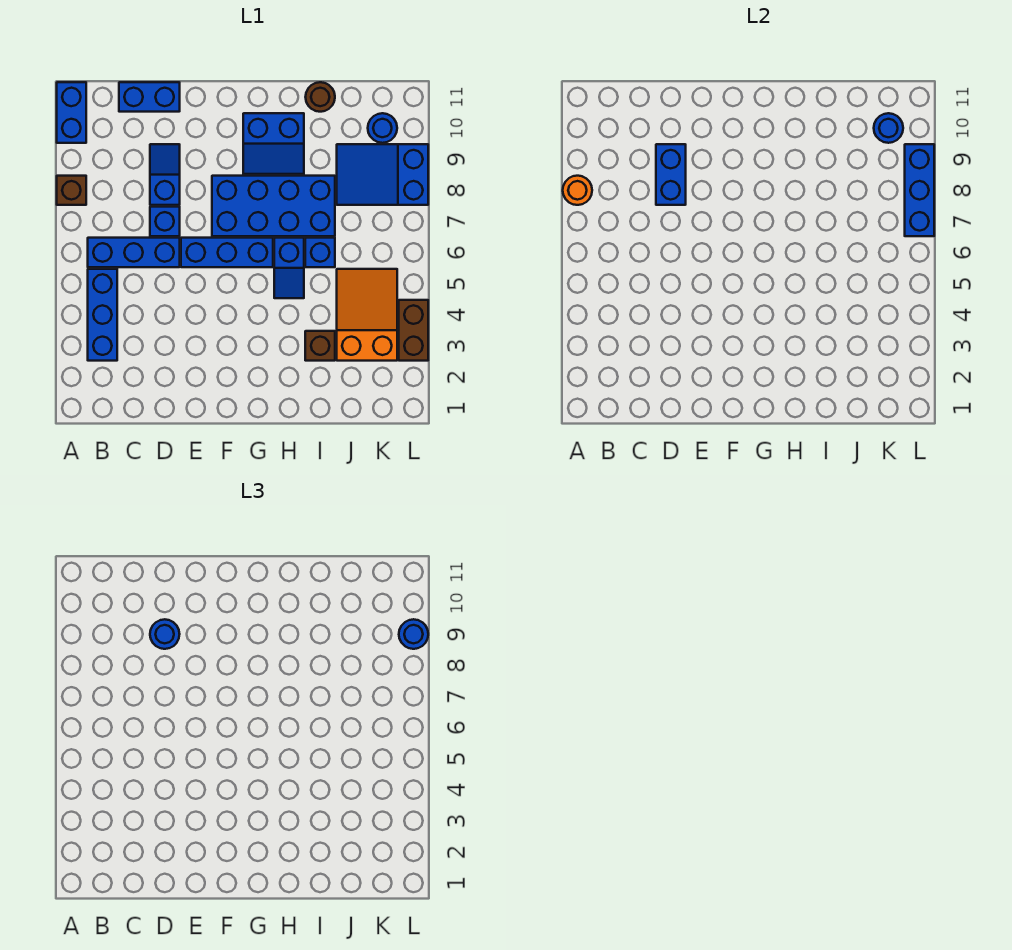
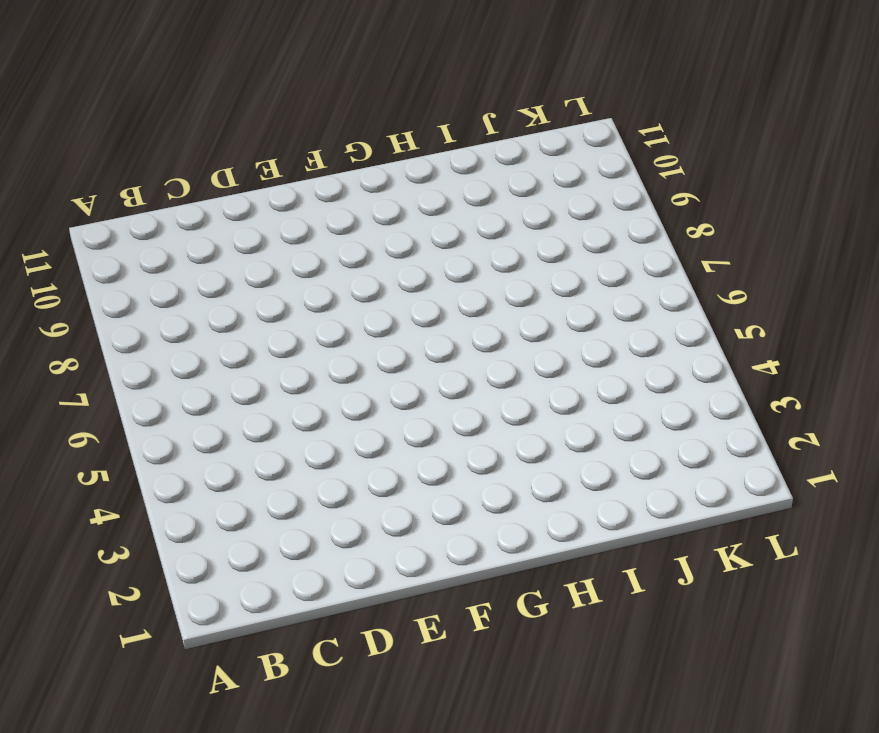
none -> brown brick A8 level 1
none -> blue brick A10:A11 level 1
none -> blue brick B3:B5 level 1

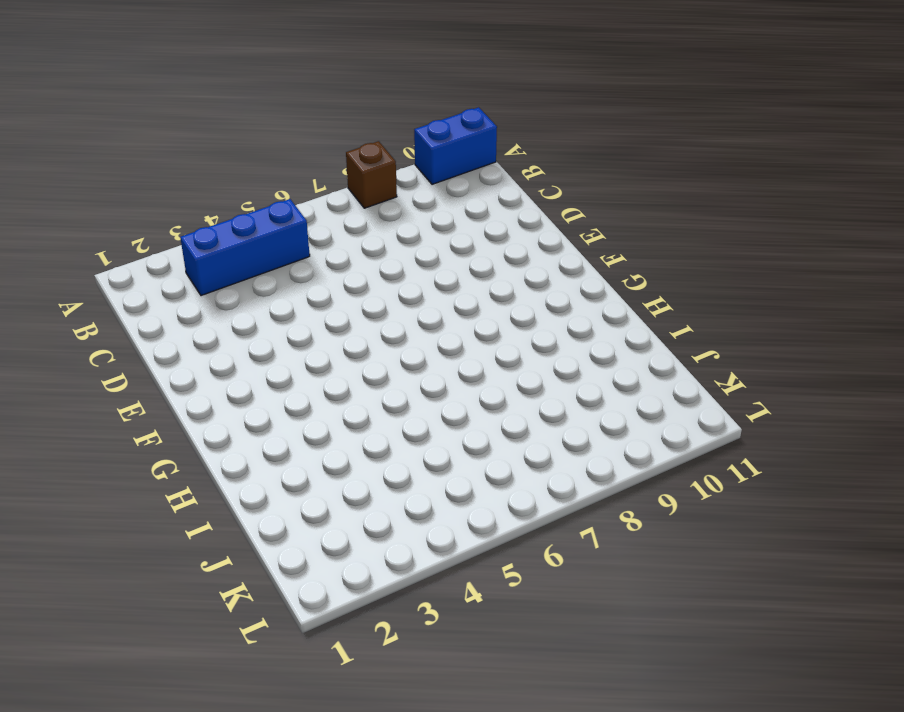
none -> blue brick B6:D6 level 1
none -> blue brick C11:D11 level 1
none -> blue brick D7 level 1

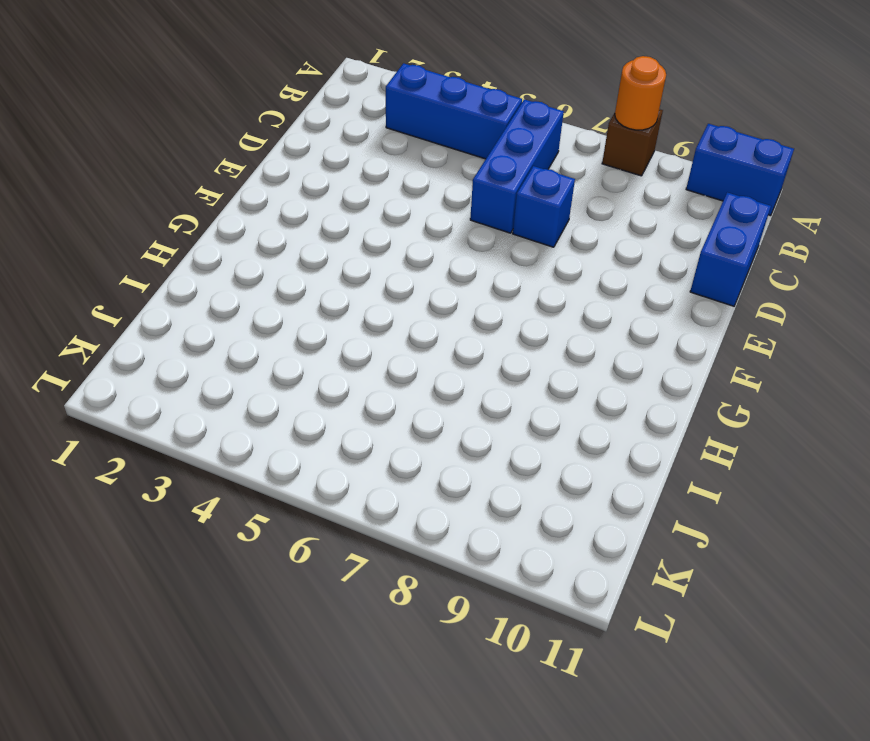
none -> blue slope D8:D9 level 1 top 8
none -> blue brick E6:G6 level 1
none -> blue brick F7:I8 level 1

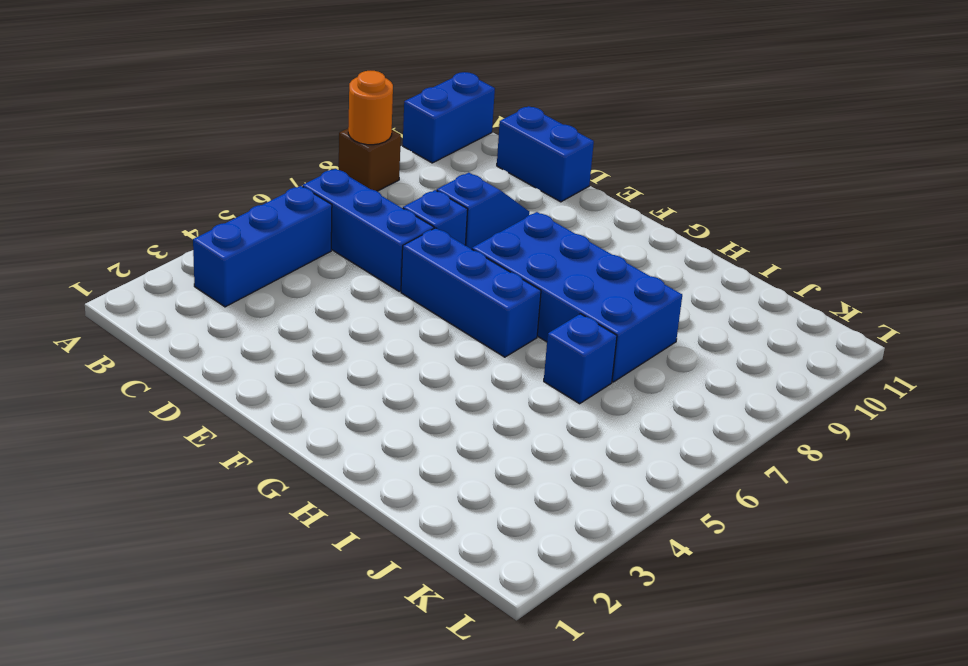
none -> blue slope G9:H10 level 1 top 10
none -> blue slope H5:H6 level 1 top 6
none -> brown brick I3 level 1

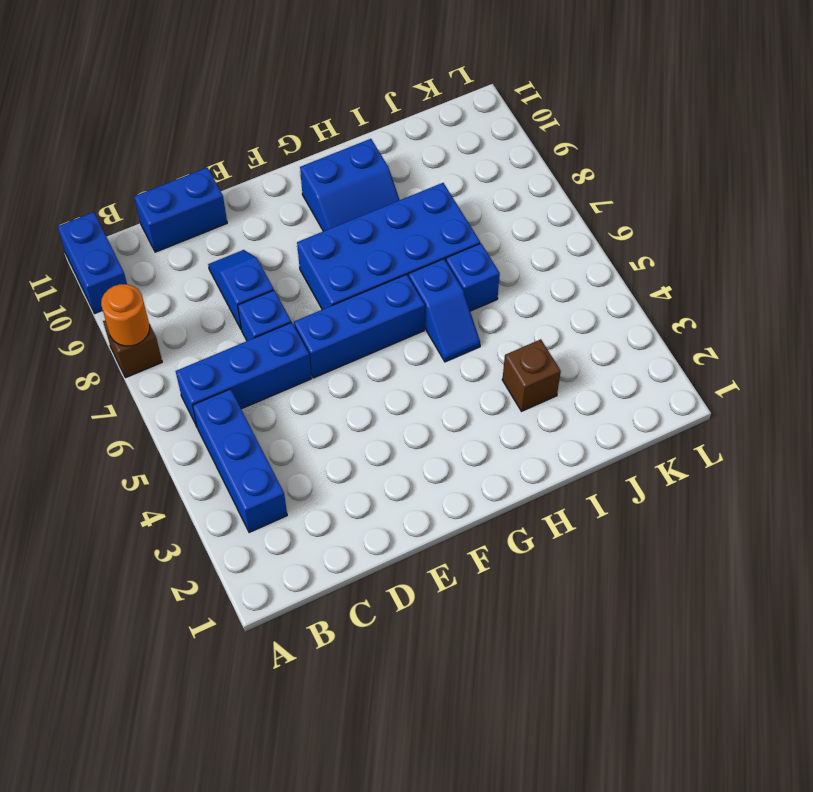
none -> brown round brick I11 level 1
none -> orange slope J3:K5 level 1 top 3
none -> blue slope J8:L9 level 1 top L

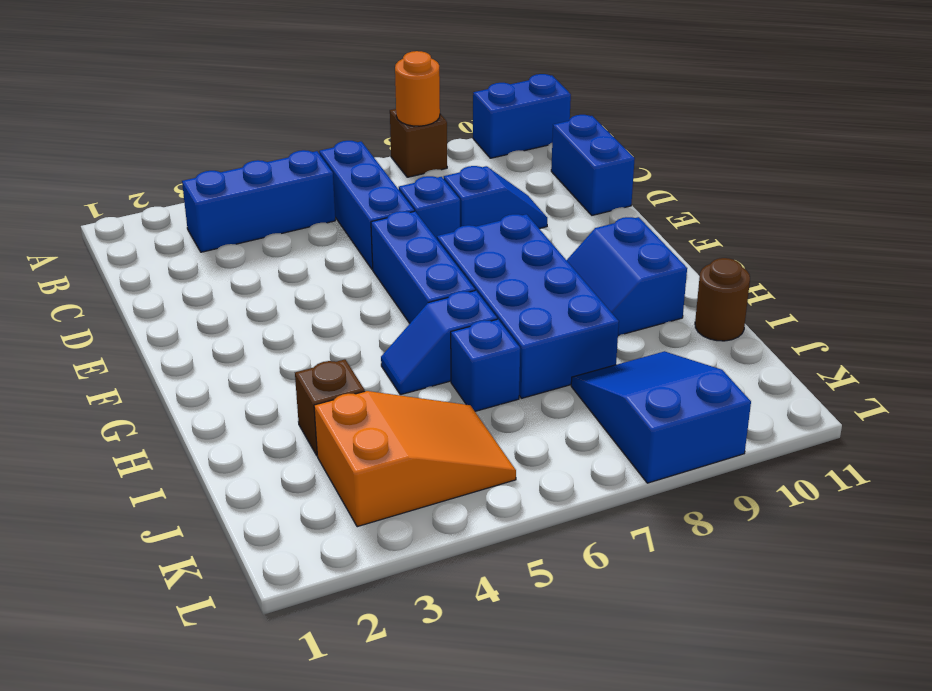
none -> blue round brick K10 level 1
none -> brown brick L3:L4 level 1
none -> blue brick D8:D9 level 2

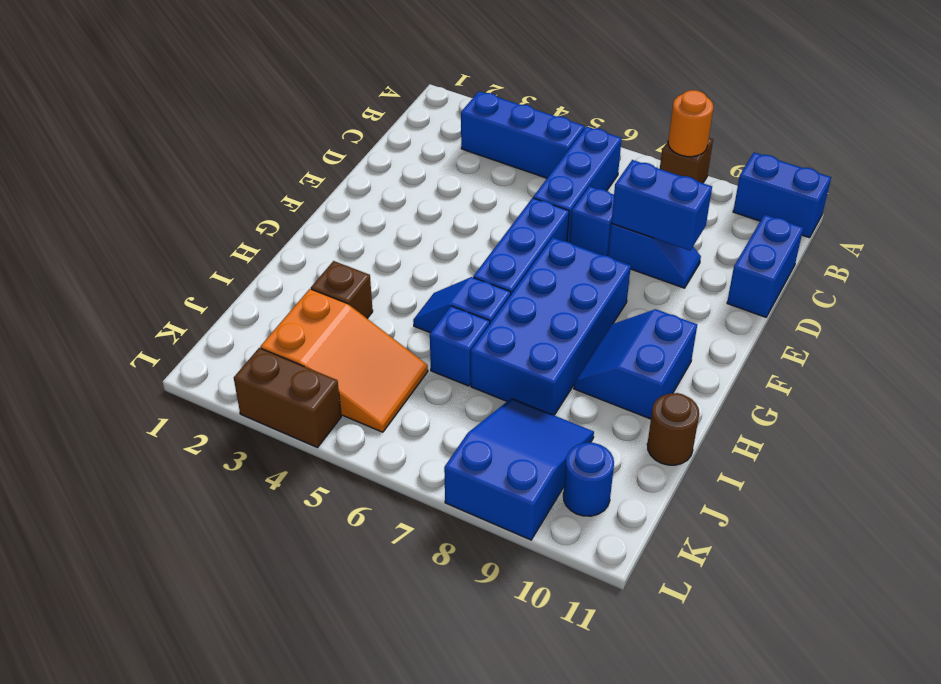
none -> blue round brick K10 level 2
none -> blue brick L7:L9 level 2
none -> blue round brick D9 level 3

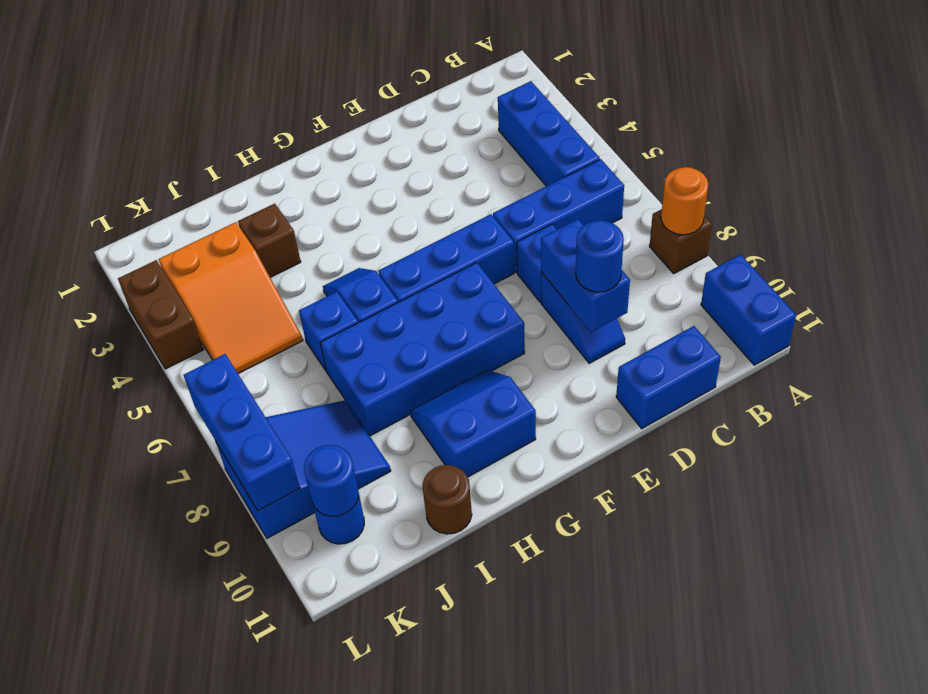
none -> blue round brick L9 level 3

